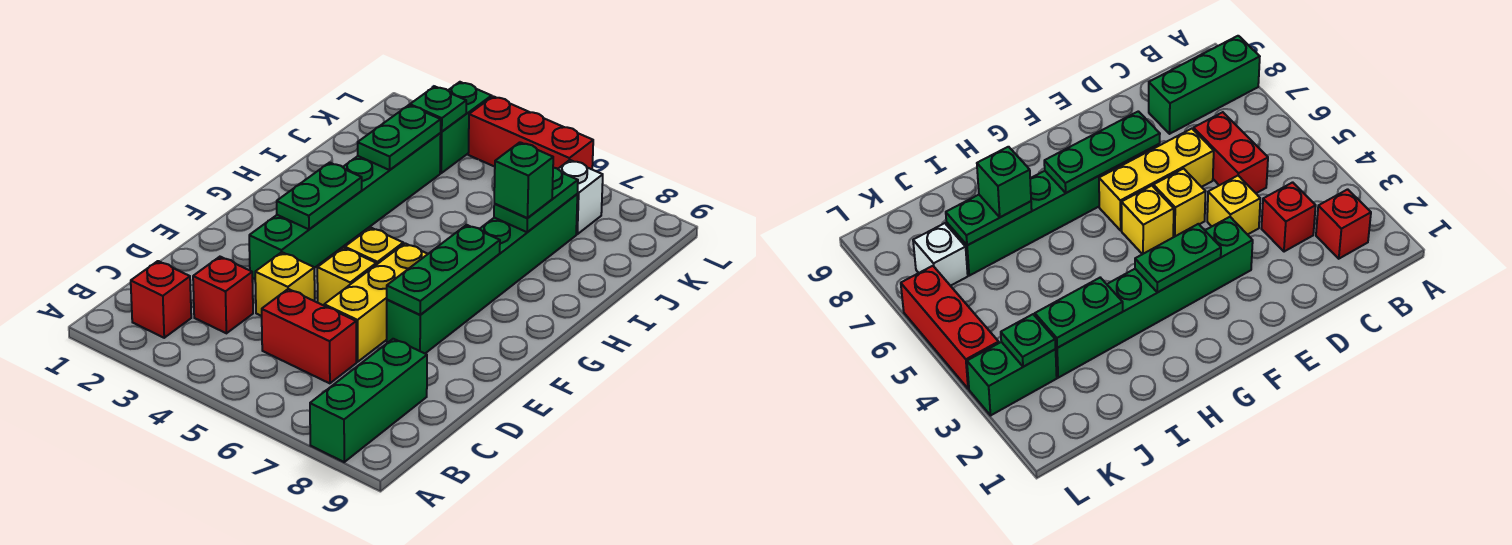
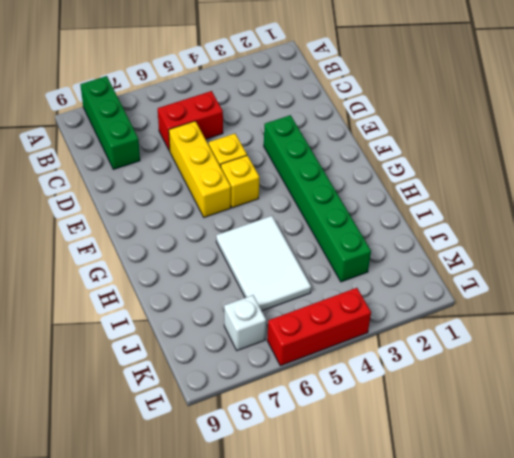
white tile H5:J6 level 1 -> none
none -> red brick B2 level 1
none -> red brick C3 level 1
none -> yellow brick D4 level 1

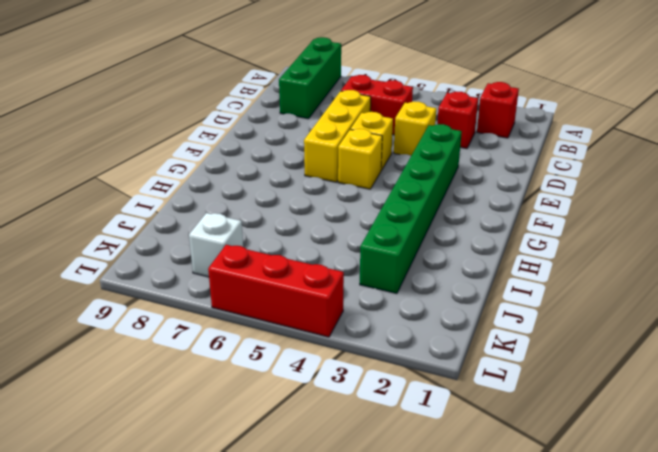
none -> green brick E7:J7 level 1
none -> green brick K3:L3 level 1
none -> green plate E7:G7 level 2

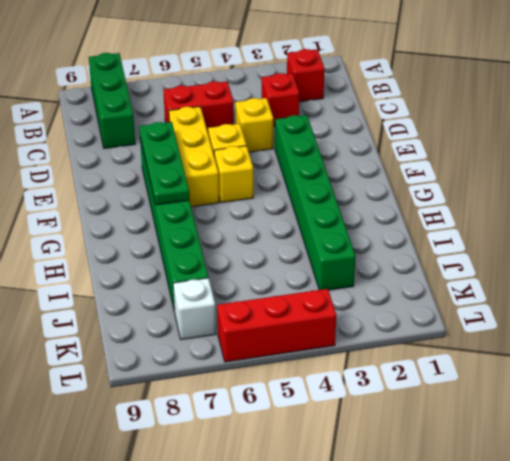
none -> green brick K3:L3 level 1
none -> green plate F3:G3 level 2
none -> green plate I3:J3 level 2

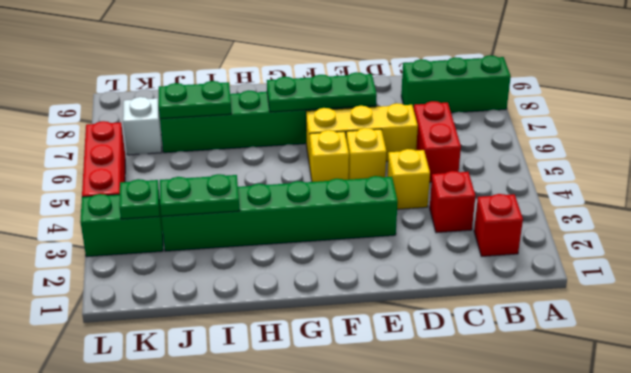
none -> green plate F3:G3 level 2
none -> green brick I7 level 3

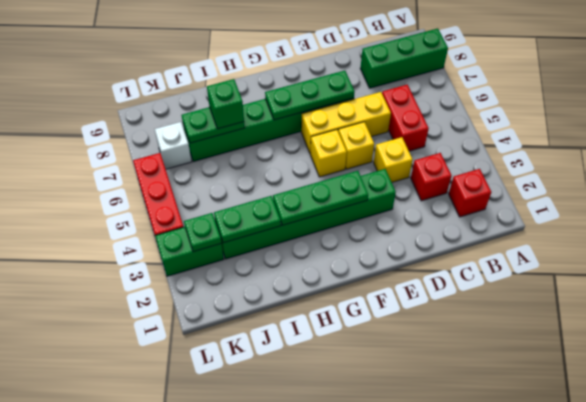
green plate F3:H3 level 2 -> green plate F3:G3 level 2

